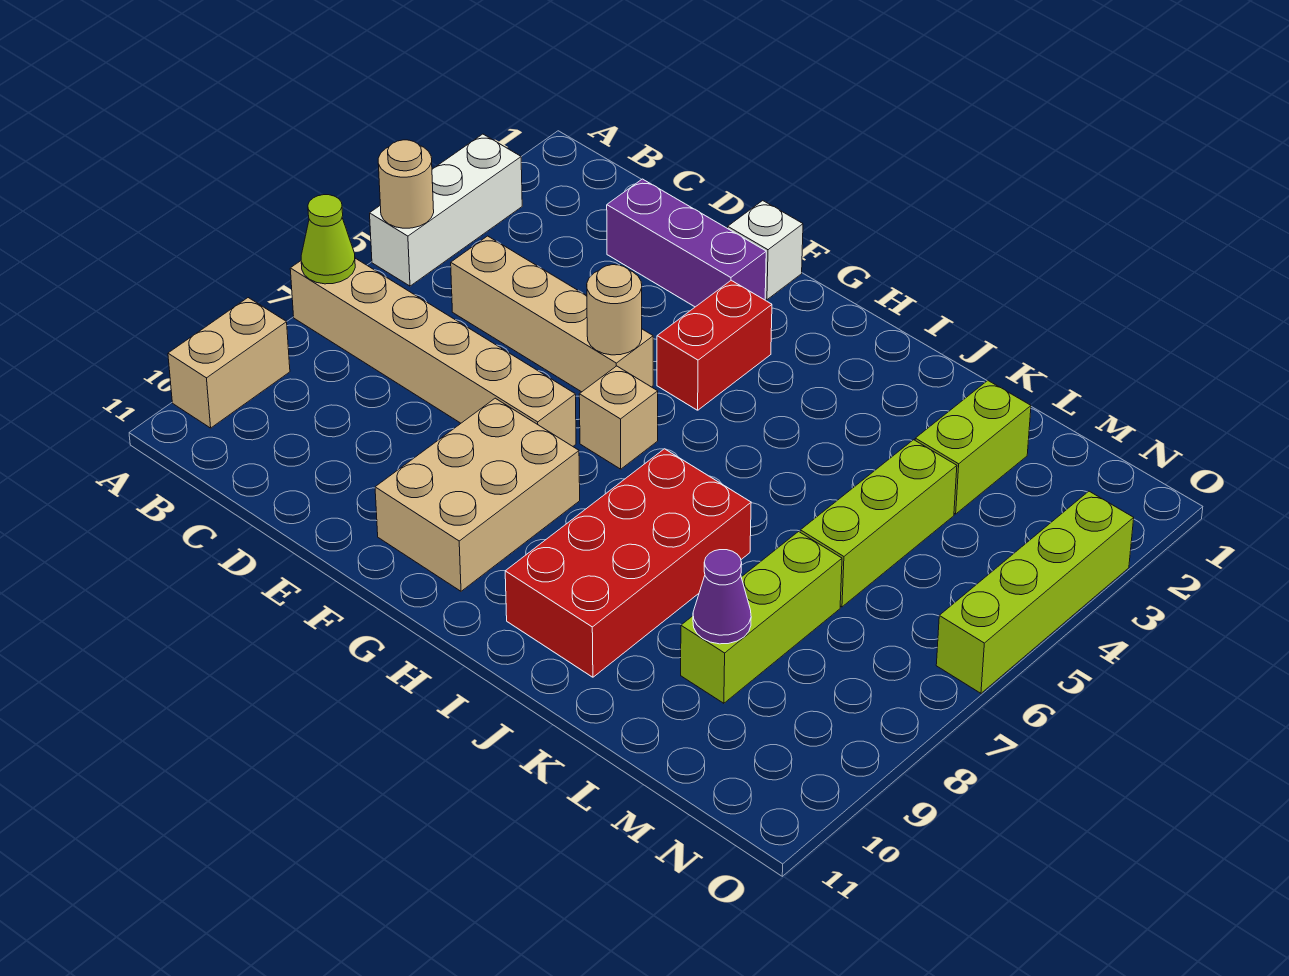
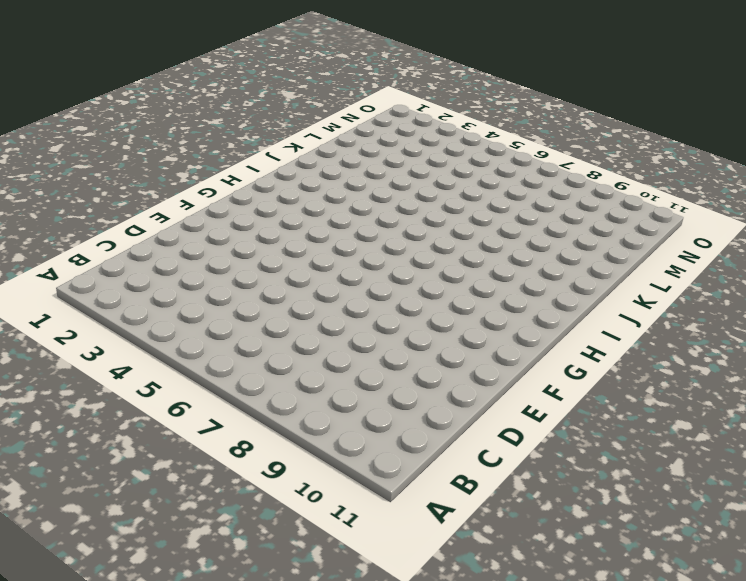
none -> white brick A3:A5 level 1
none -> tan brick A7:F7 level 1
none -> tan brick A9:A10 level 1

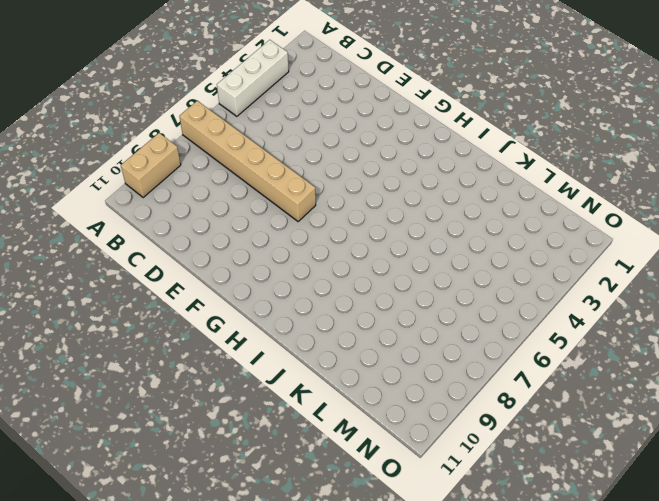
none -> tan brick C5:F5 level 1
none -> purple brick D2:F2 level 1
none -> white brick F1 level 1

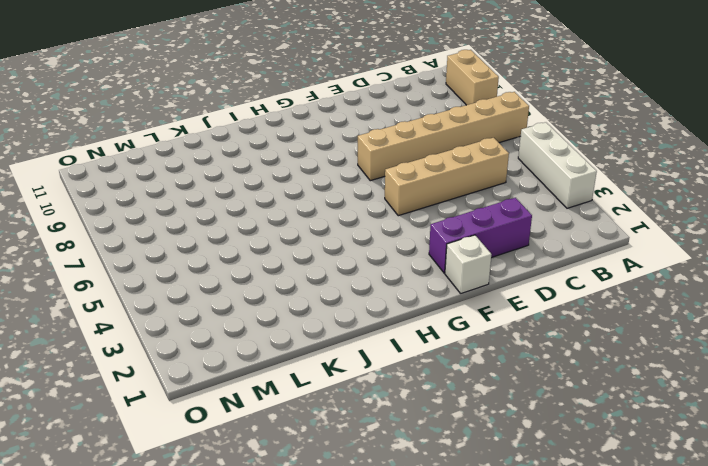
none -> tan brick F8:G10 level 1
none -> red brick G3:G4 level 1
none -> tan brick G6 level 1

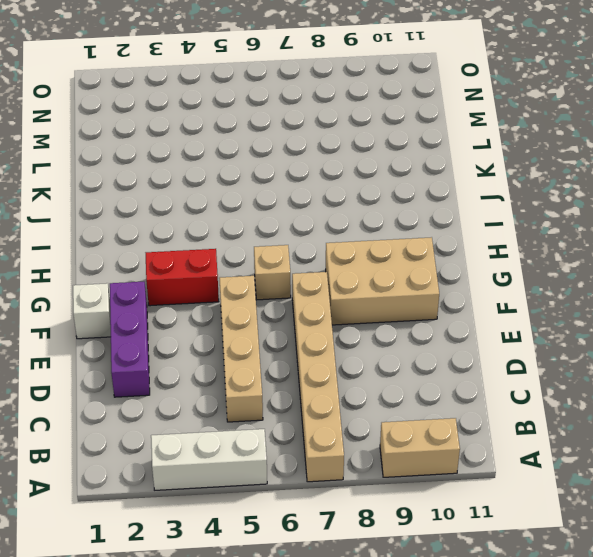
none -> red brick I7:J10 level 1
none -> lime brick L2:L3 level 1
none -> lime brick L4:L6 level 1

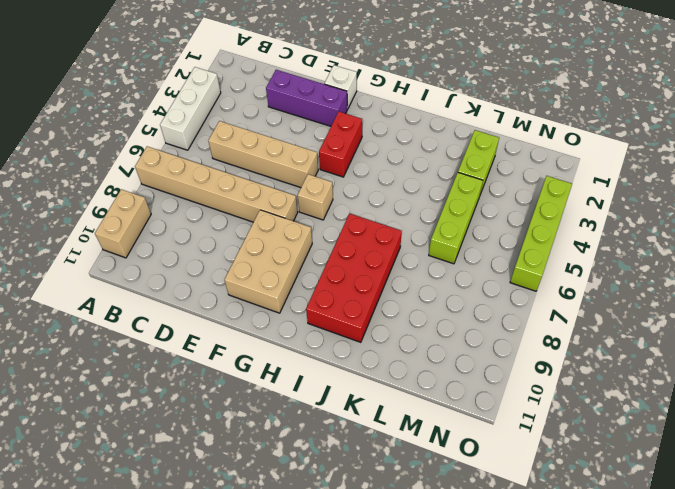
none -> lime brick L7:L9 level 1
none -> tan round brick A5 level 2
none -> lime cone A7 level 2

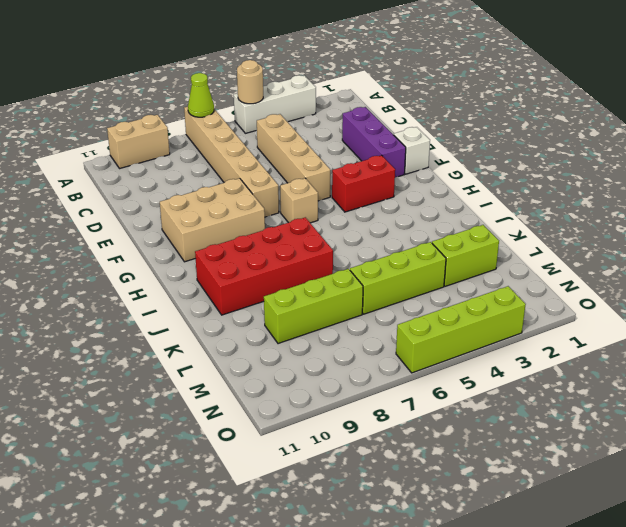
none -> tan round brick F5 level 2
none -> purple cone L9 level 2

